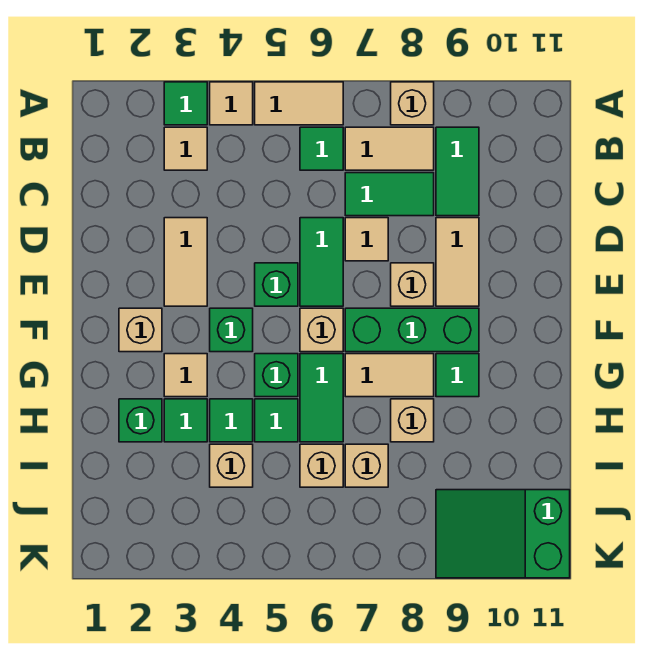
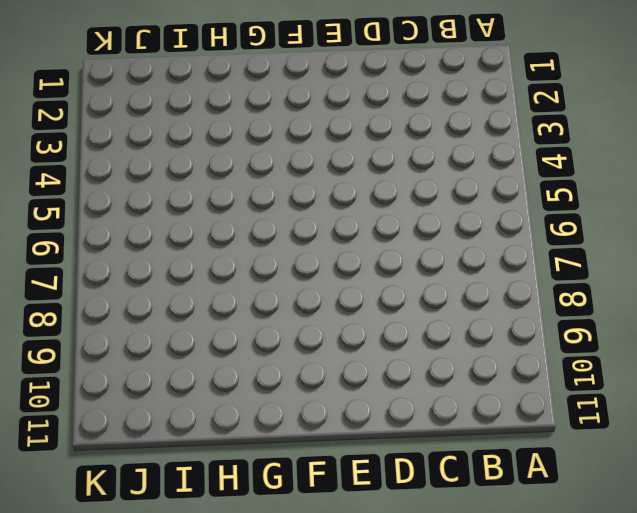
none -> green tile A3 level 1
none -> tan tile A4 level 1
none -> tan tile A5:A6 level 1
none -> tan brick A8 level 1

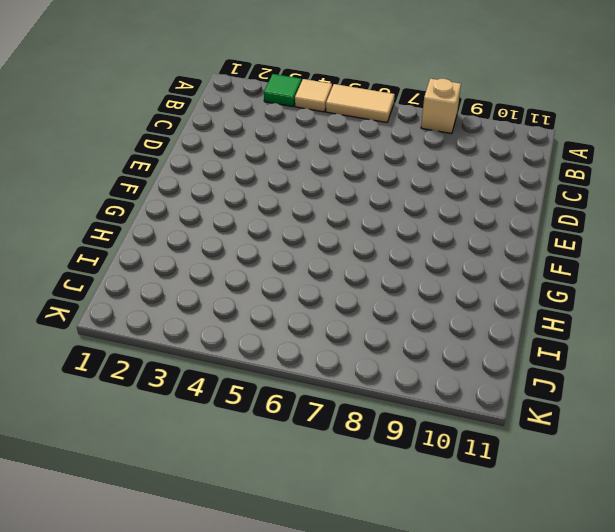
none -> tan tile B3 level 1
none -> green tile B6 level 1
none -> tan tile B7:B8 level 1
none -> green tile B9:C9 level 1

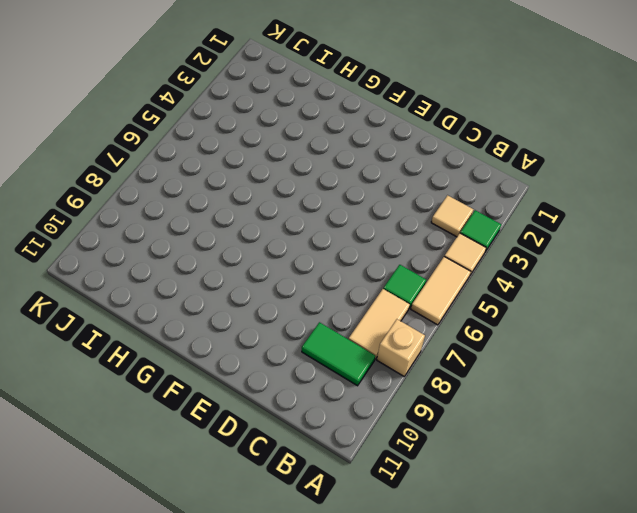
none -> green tile C7:C8 level 1
none -> tan tile D3:E3 level 1
none -> green tile D6:E6 level 1
none -> tan tile D7 level 1

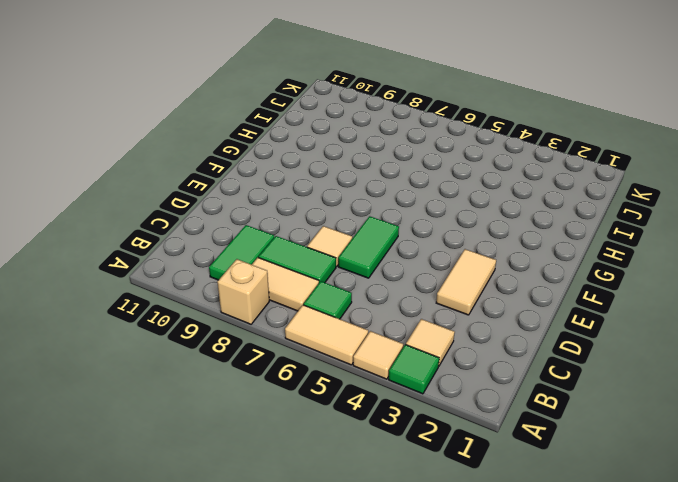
none -> tan tile D9:E9 level 1
none -> green brick E5 level 1
none -> tan brick E8 level 1
none -> tan brick F2 level 1

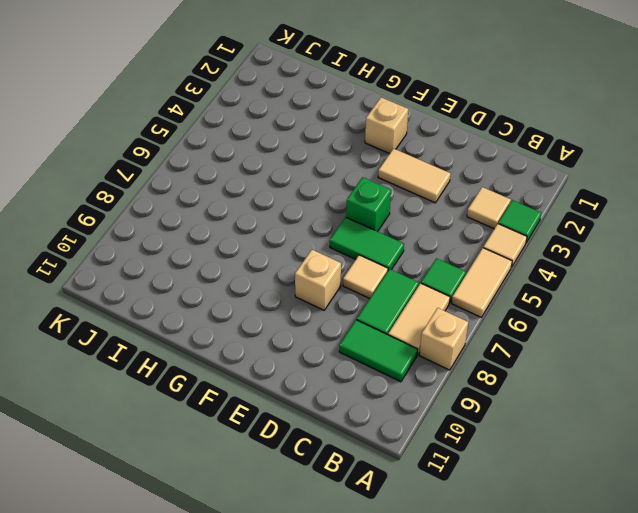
none -> tan tile D9:E9 level 1
none -> green brick F4 level 1
none -> tan brick F6 level 1
none -> green brick F7:F9 level 1

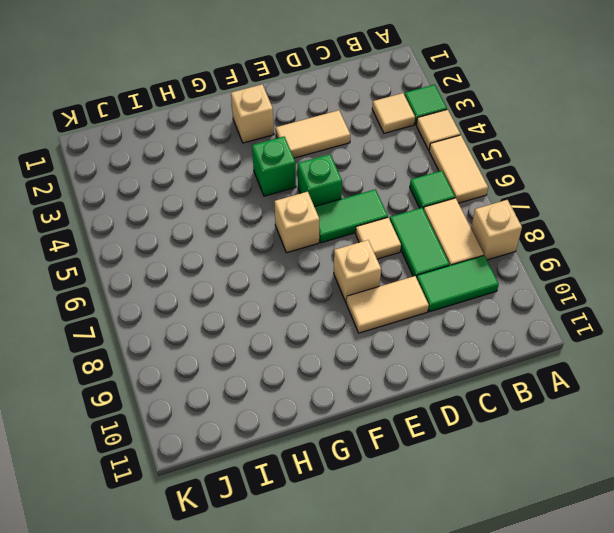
none -> green brick F7:F9 level 1
none -> tan tile G3 level 1
none -> green brick G5 level 1
none -> green tile G6:H6 level 1

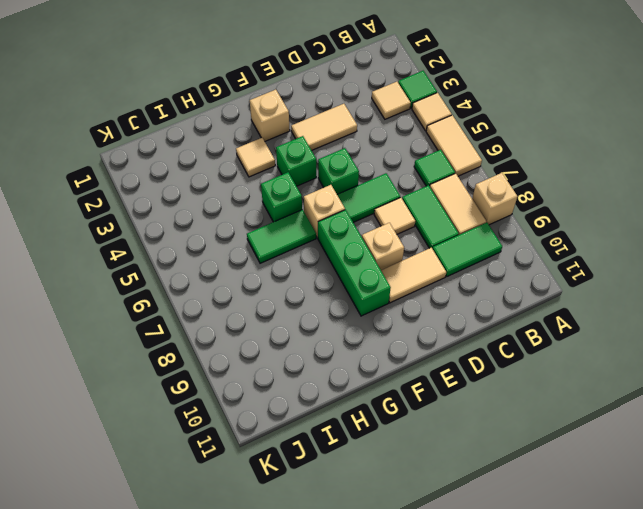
none -> tan tile G7:G8 level 1
none -> green tile G9 level 1
none -> green brick H2 level 1
none -> green tile H3 level 1

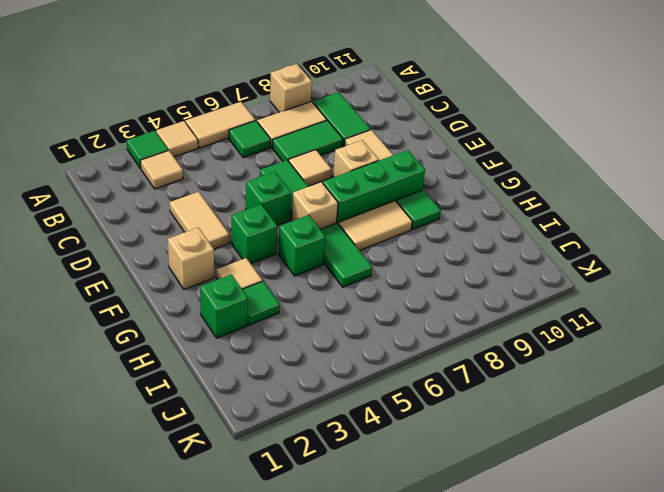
none -> green tile H4 level 1
none -> green tile H5 level 1
none -> tan brick H8 level 1
none -> tan brick I4 level 1

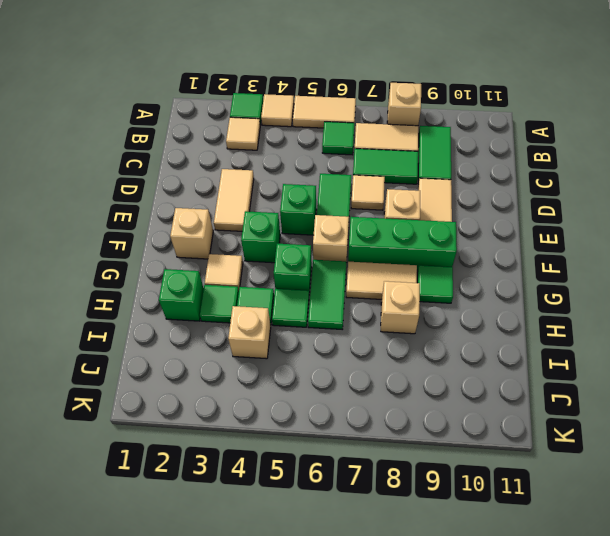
none -> tan brick I6 level 1
none -> tan brick I7 level 1
none -> green slope J9:K11 level 1 top 11

